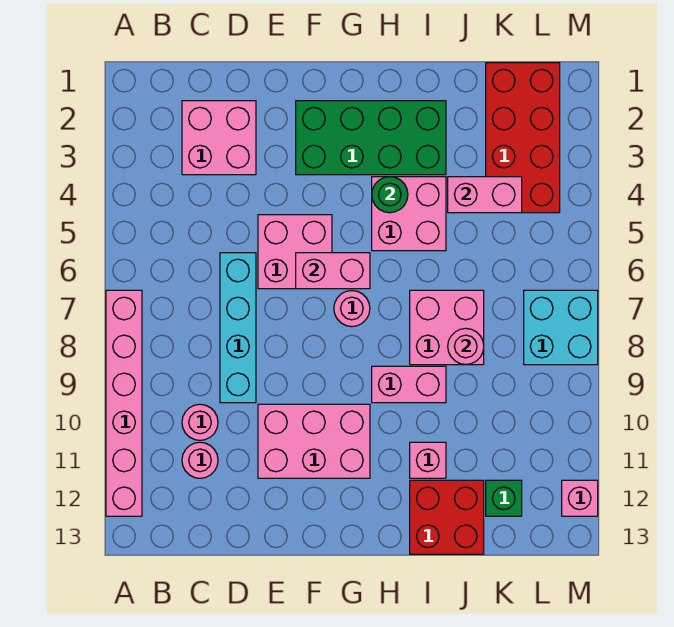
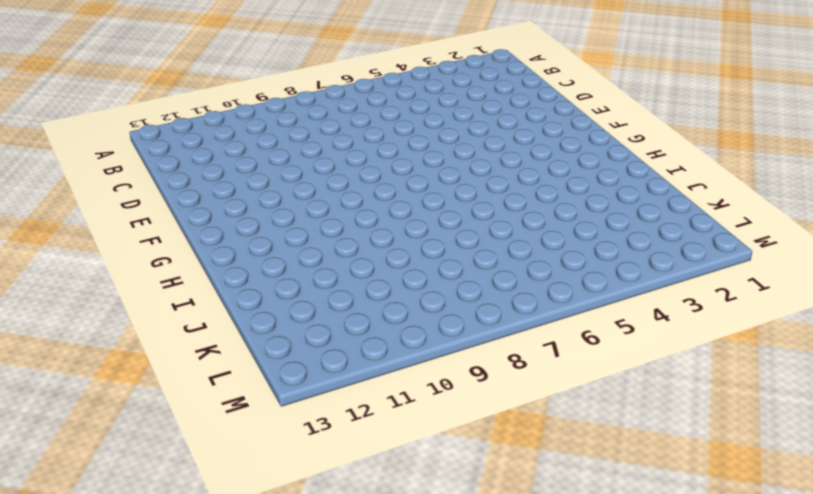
none -> pink brick A7:A12 level 1
none -> pink brick C2:D3 level 1
none -> pink round brick C10 level 1

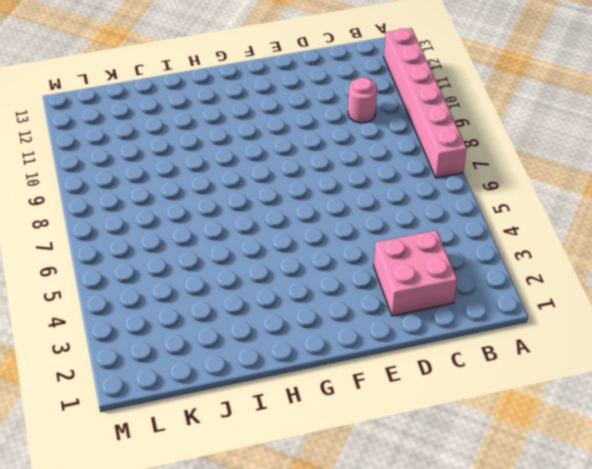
none -> pink round brick C11 level 1
none -> cyan brick D6:D9 level 1
none -> pink brick E5:F6 level 1

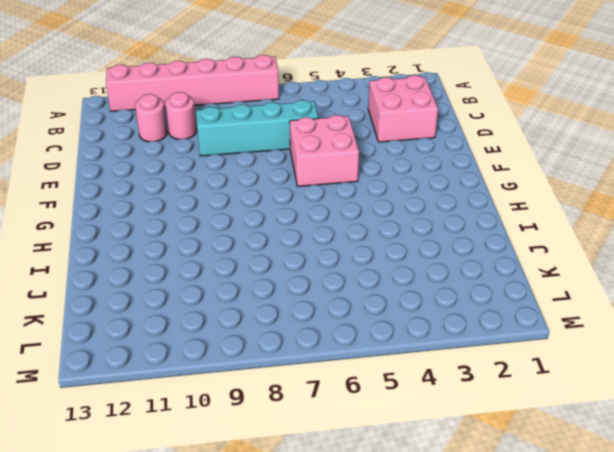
none -> pink brick E10:G11 level 1
none -> green brick F2:I3 level 1
none -> pink round brick G7 level 1

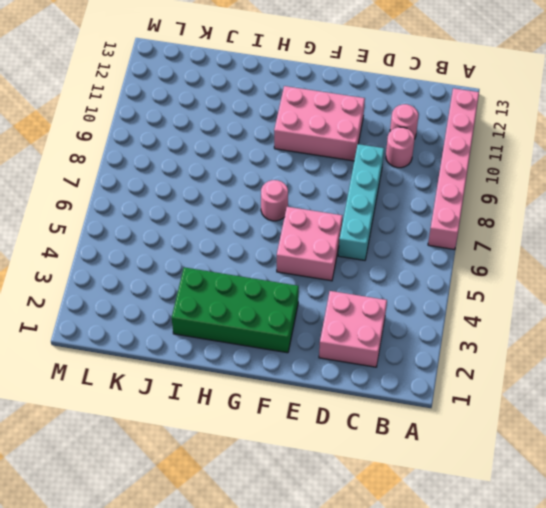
none -> pink brick H4:I5 level 1
none -> pink brick H9:I9 level 1
none -> pink brick I7:J8 level 1

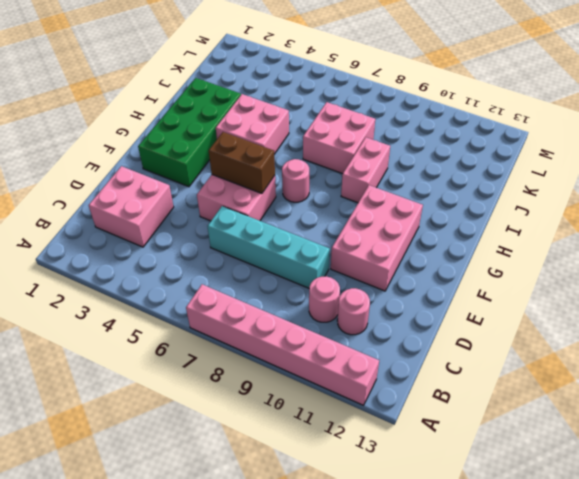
brown brick F5:F6 level 2 -> pink brick F6:G6 level 2
none -> pink brick I11 level 1
none -> red brick I12:J13 level 1
none -> red brick K1:L4 level 1

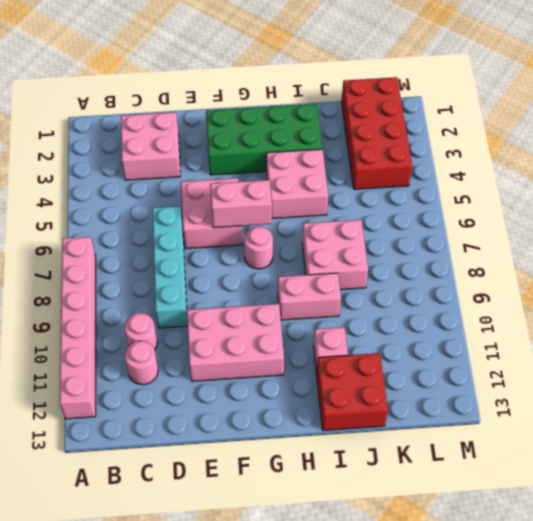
none -> green brick K12 level 1
none -> cyan brick L7:M8 level 1
none -> pink brick M12 level 1

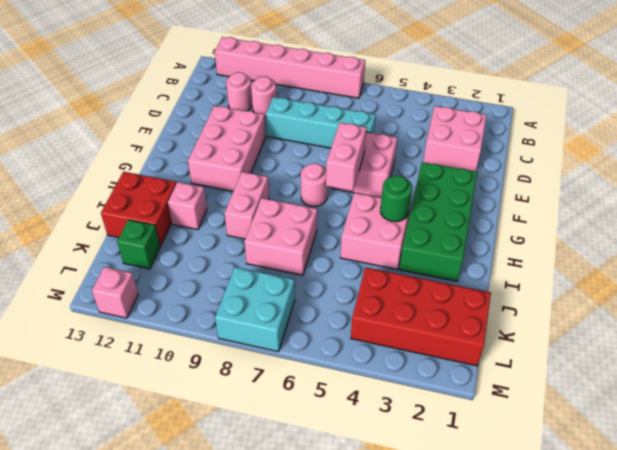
none -> pink brick J4:K4 level 2
none -> pink round brick J8 level 2

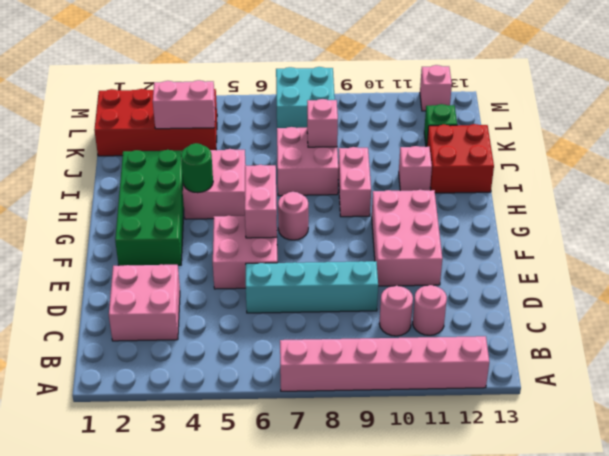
pink brick J8 level 2 -> pink round brick J8 level 2
pink brick K3:K4 level 2 -> pink brick J4:K4 level 2

